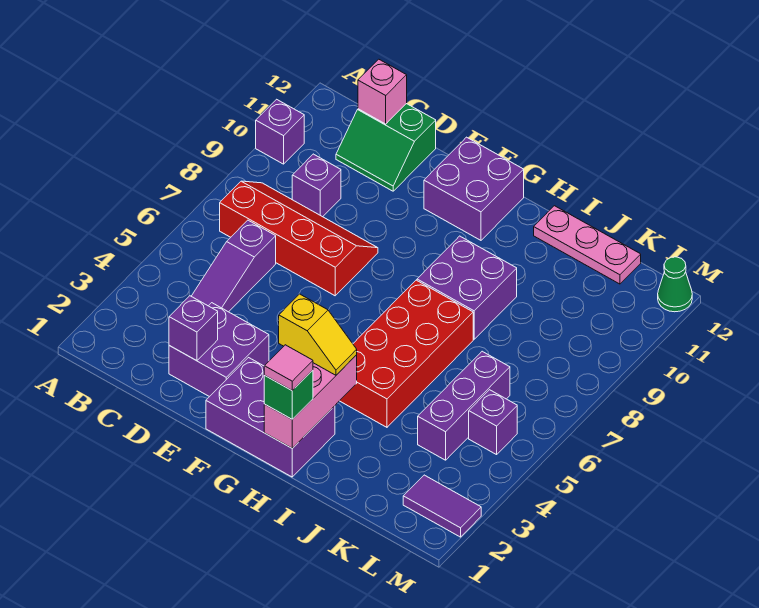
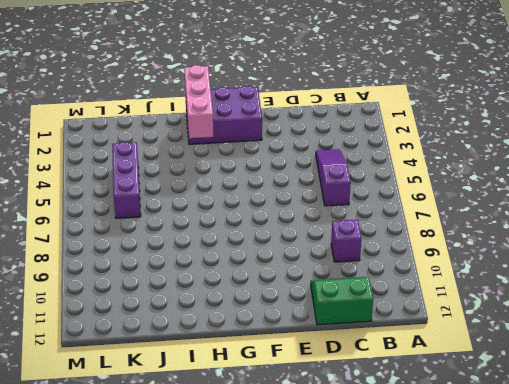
none -> purple brick A10 level 1
none -> red slope B7:E8 level 1 top 7
none -> purple brick D2:E3 level 1

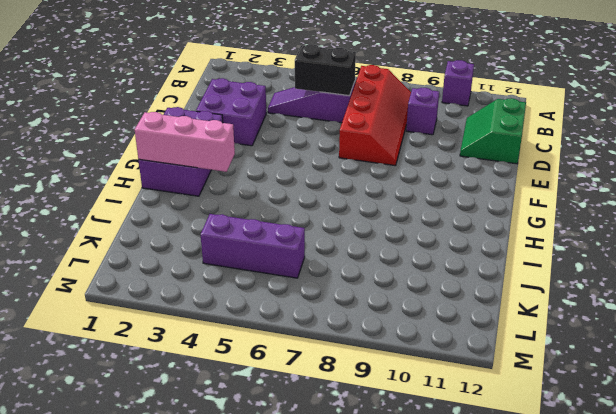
black brick C5:C6 level 2 -> none
none -> purple brick F11:G12 level 1
none -> red brick H4:I7 level 1
none -> purple brick H8:I9 level 1

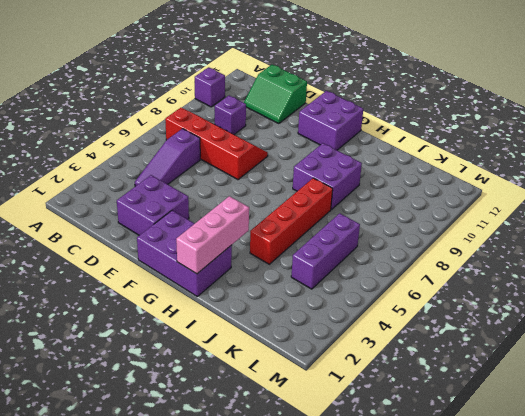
red brick I4:I7 level 1 -> red brick H4:I7 level 1
none -> pink plate I12:K12 level 1
none -> purple tile L2:M2 level 1
none -> purple brick L5 level 1

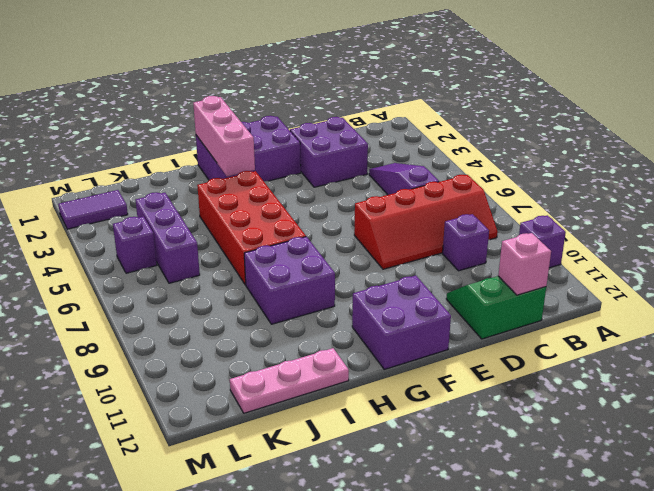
none -> green cone M12 level 1
none -> purple brick D2 level 2
none -> yellow slope G3:H3 level 3 top G

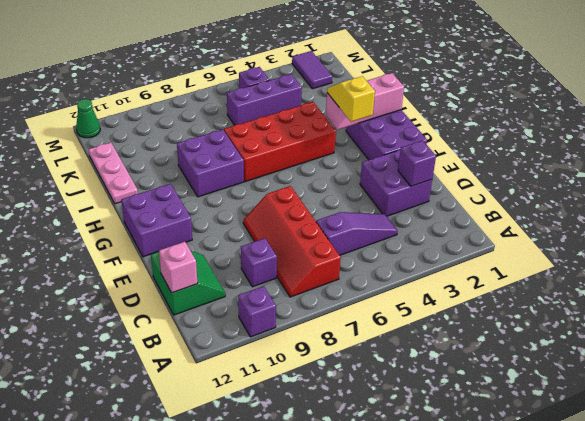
none -> green brick H1 level 3
none -> pink tile H1 level 4

